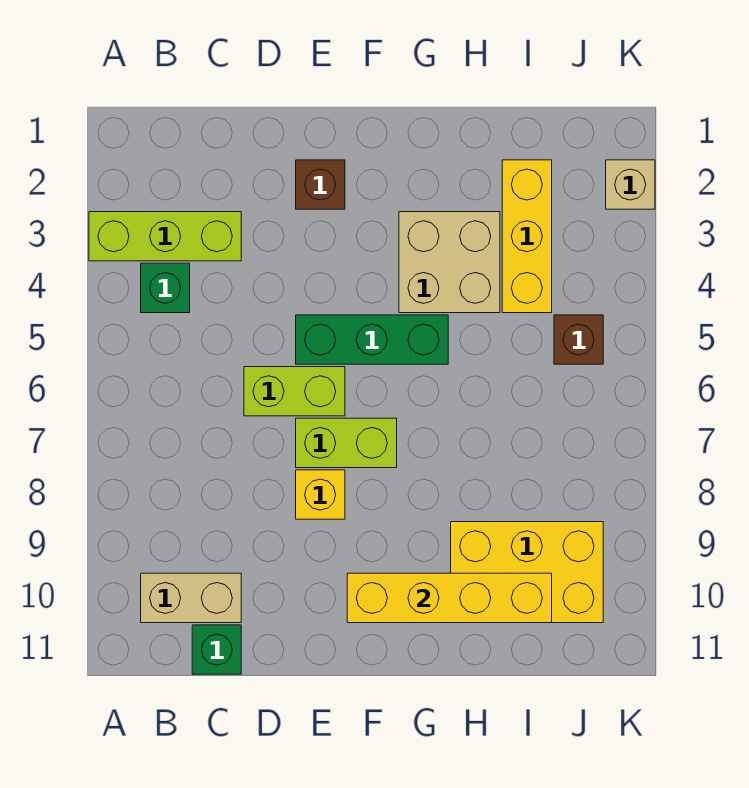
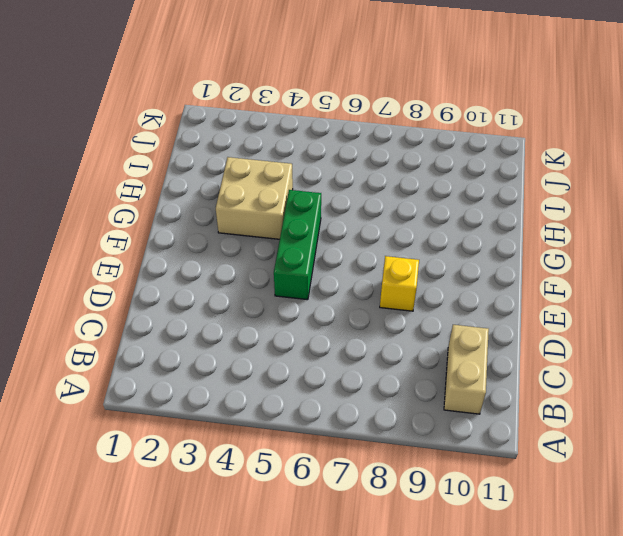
none -> lime brick A3:C3 level 1
none -> green brick B4 level 1
none -> green brick C11 level 1

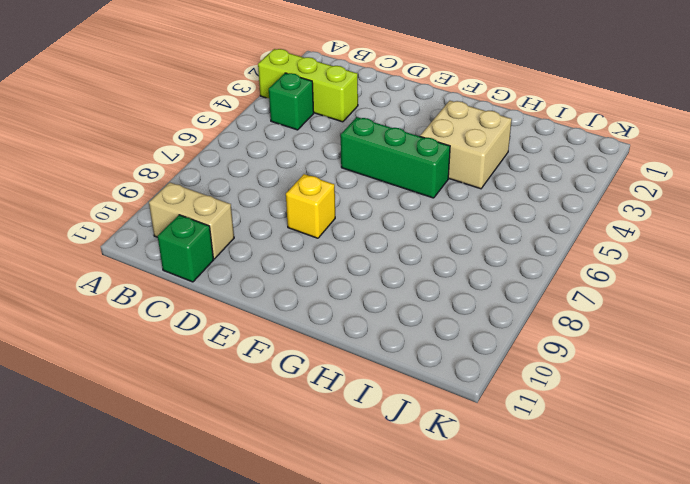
none -> lime brick D6:E6 level 1
none -> brown brick E2 level 1
none -> lime brick E7:F7 level 1

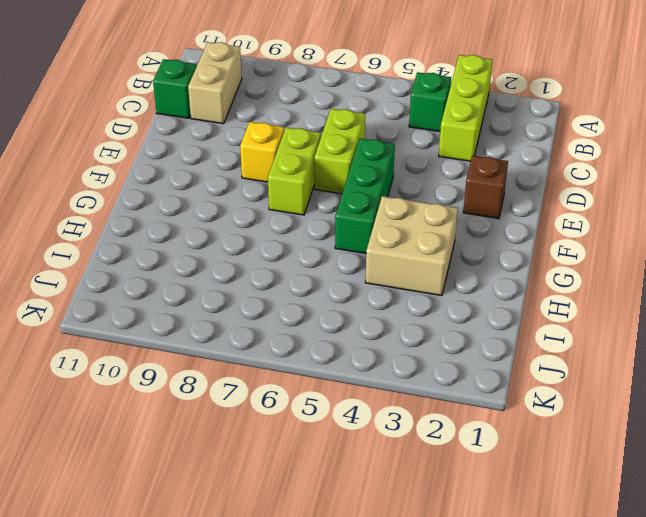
none -> yellow brick H9:J10 level 1
none -> yellow brick I2:I4 level 1
none -> brown brick J5 level 1

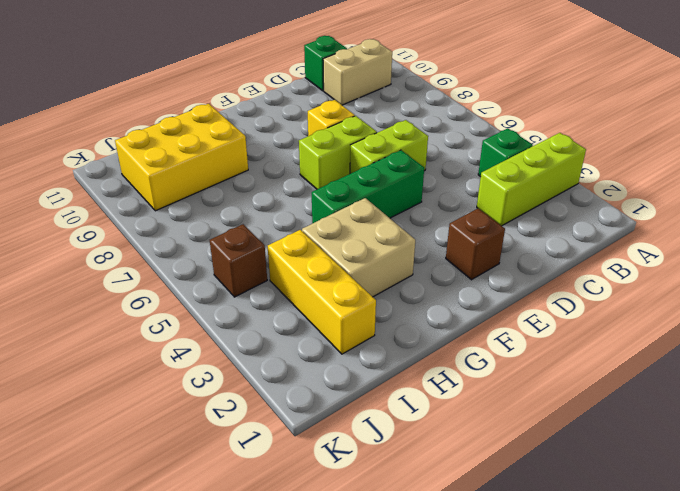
none -> tan brick K2 level 1
none -> yellow brick F10:I10 level 2

